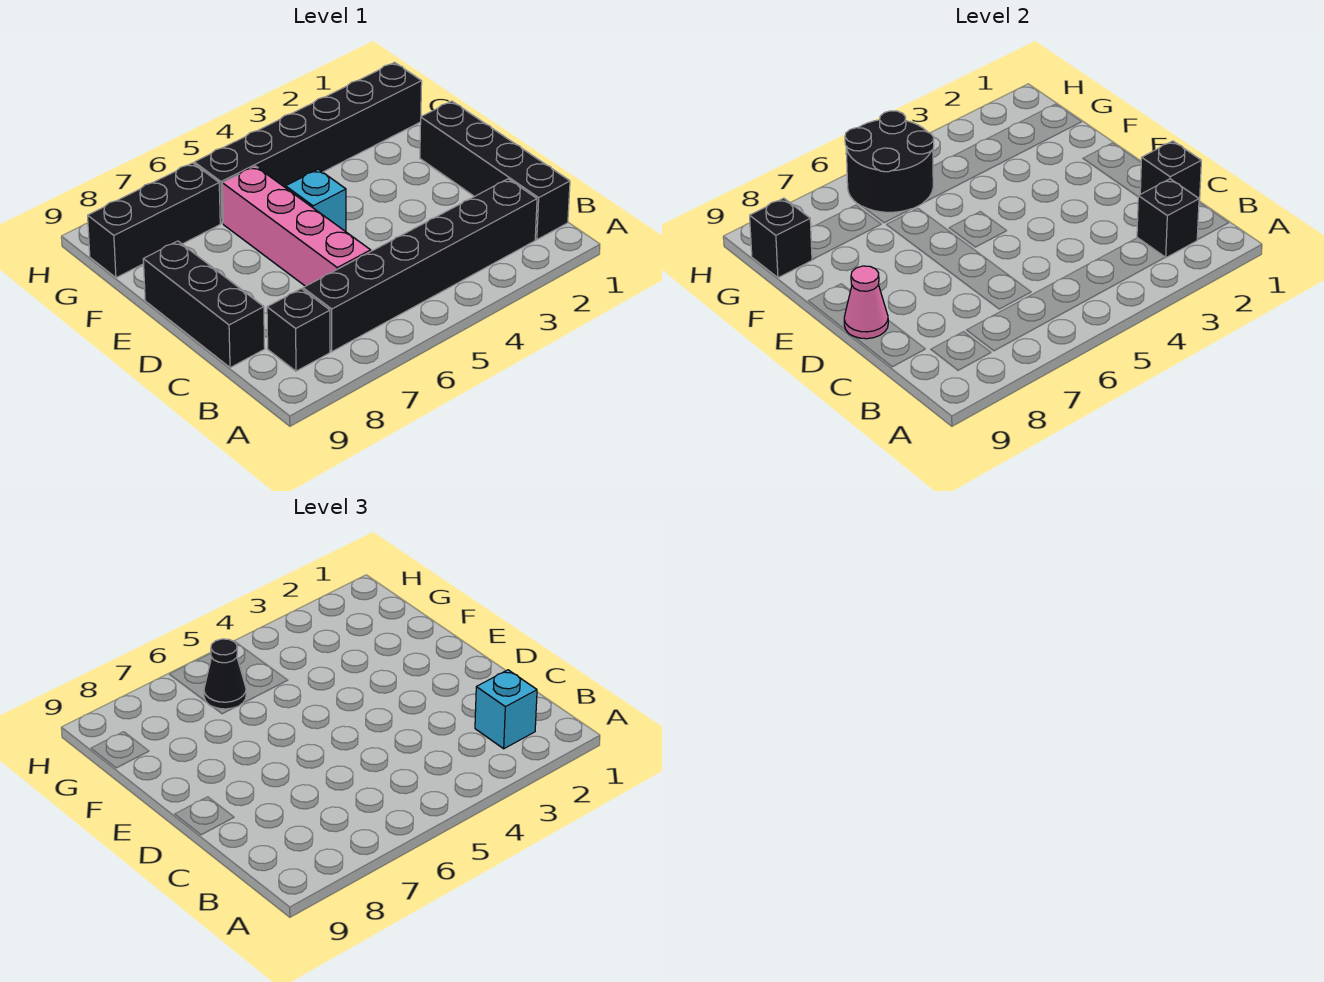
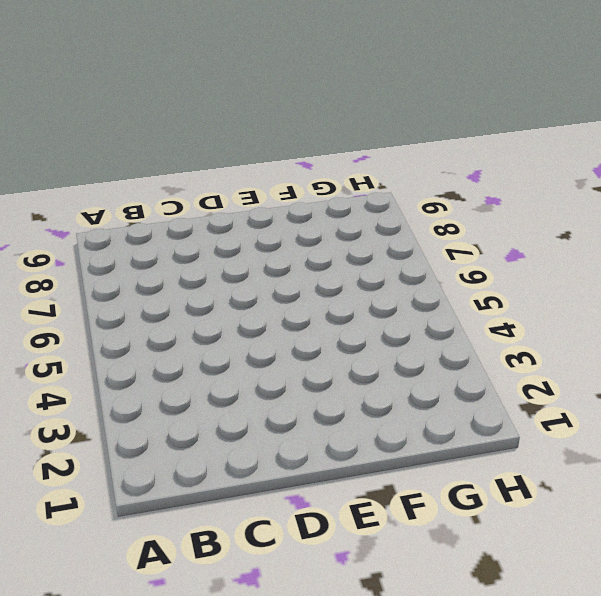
none -> black brick B1:E1 level 1
none -> black brick B2:B7 level 1
none -> black brick B8 level 1

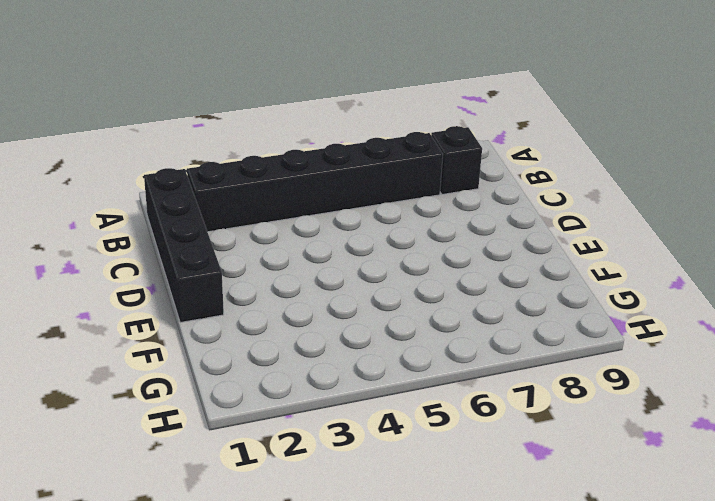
none -> pink brick C6:F6 level 1
none -> black brick C9:E9 level 1
none -> cyan brick E5 level 1

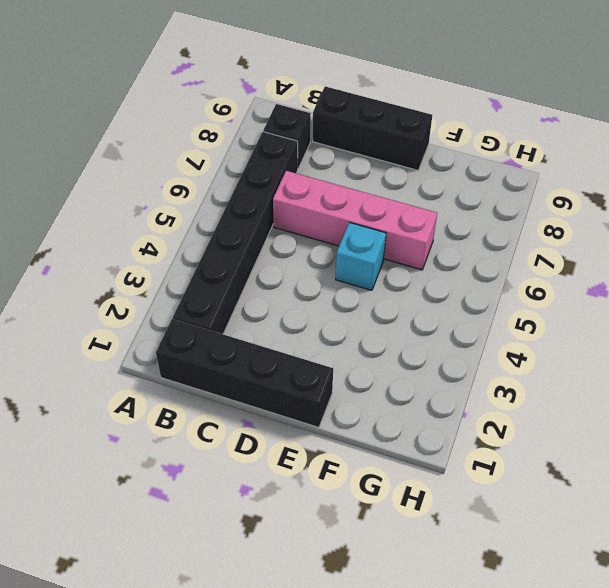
none -> black brick G1:G6 level 1
none -> black brick G7:G9 level 1
none -> black brick B2 level 2

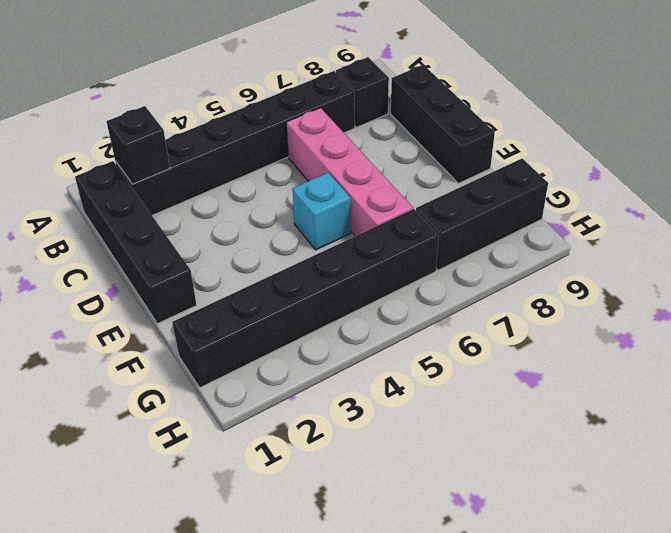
none -> black brick C1 level 2
none -> pink cone D9 level 2
none -> black round brick G5:H6 level 2

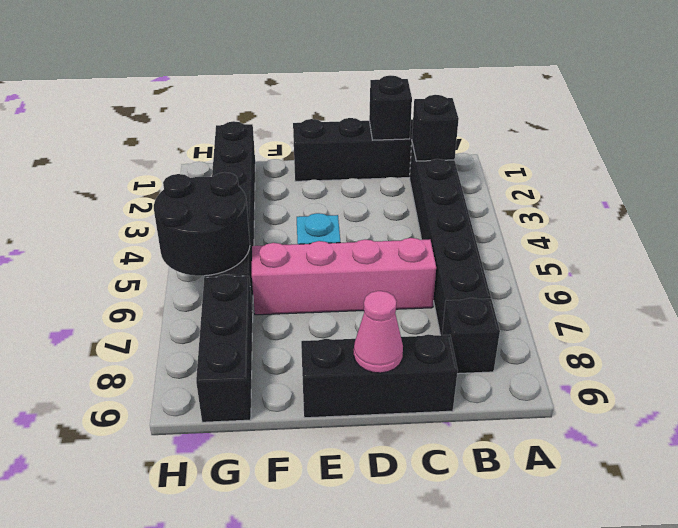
none -> black brick G9 level 2
none -> cyan brick B2 level 3
none -> black cone G6 level 3

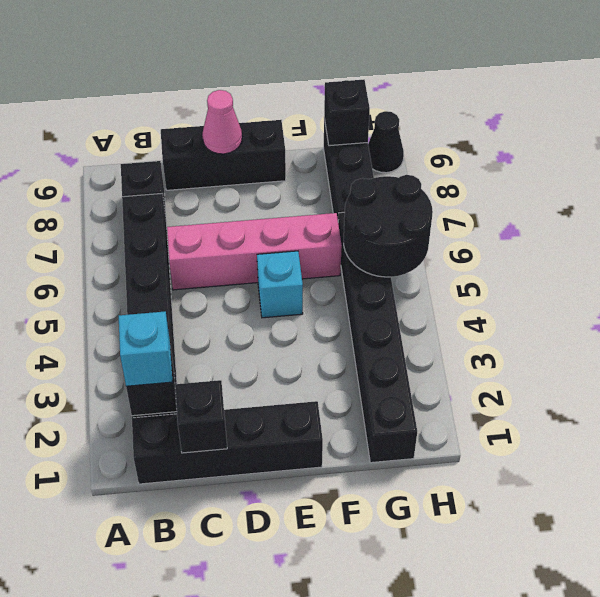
black cone H9 level 1 -> black cone G6 level 3

